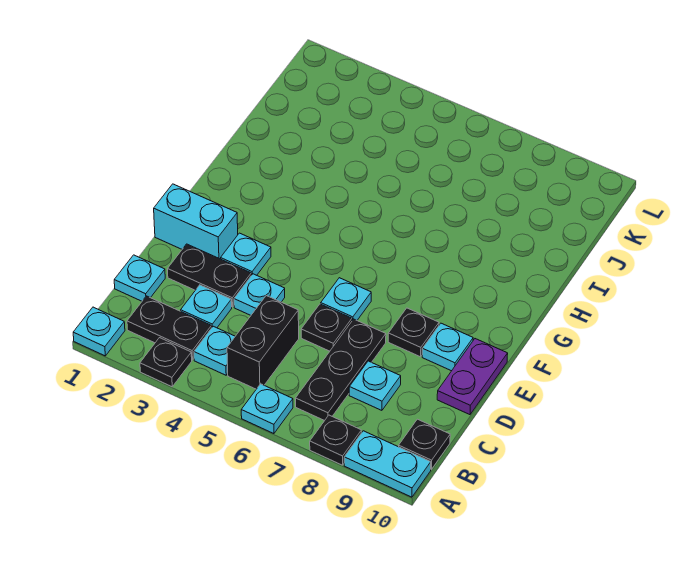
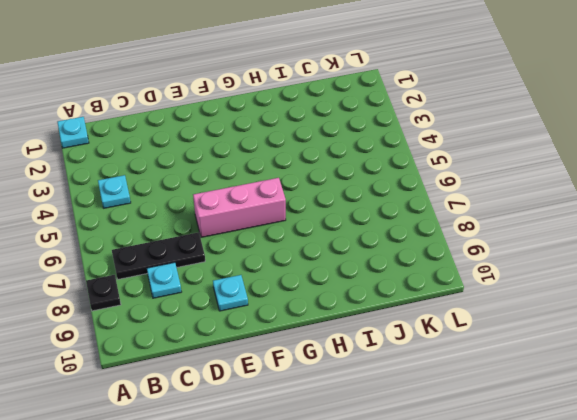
pink brick E6:G6 level 1 -> cyan plate E6 level 1
none -> black plate A3 level 1
none -> cyan plate A6 level 1
none -> cyan plate A9:A10 level 1

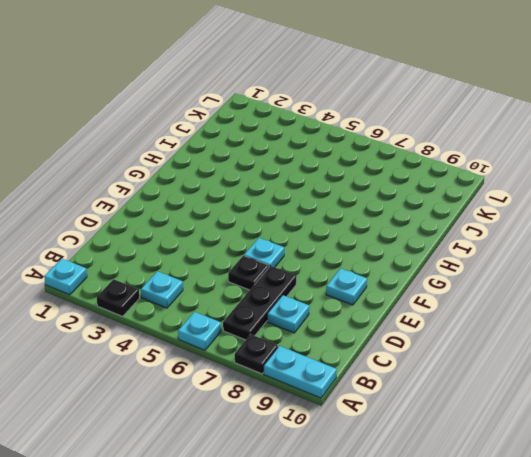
none -> black plate B2:B3 level 1
none -> black brick B5:C5 level 1
none -> black plate B10 level 1

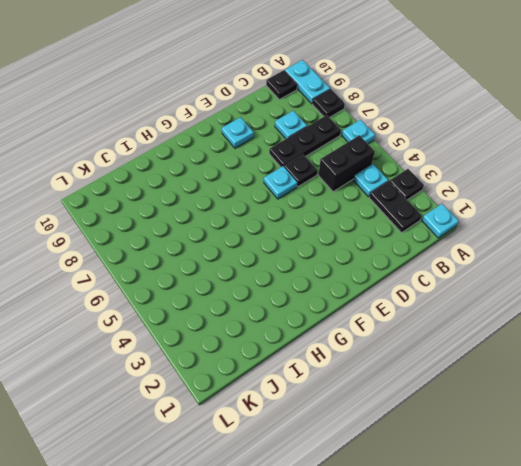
none -> cyan plate C1 level 1
none -> cyan plate C3 level 1
none -> black plate D2:D3 level 1

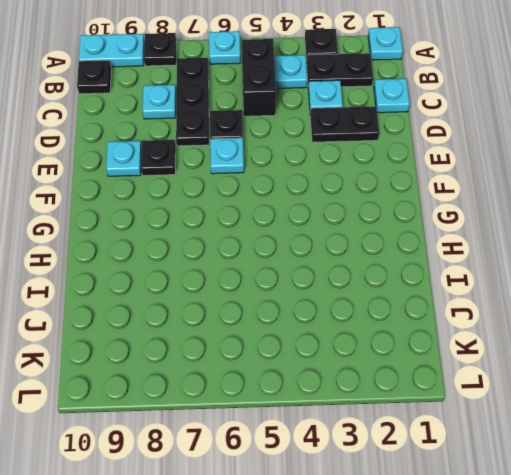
none -> cyan plate D4 level 1
none -> purple plate D10:E10 level 1
none -> cyan brick E1:E2 level 1

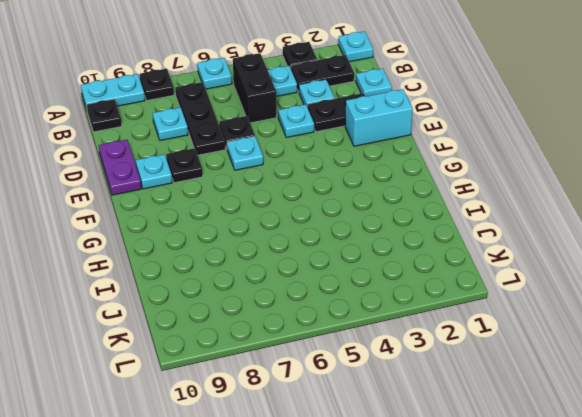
none -> cyan plate E3 level 1

